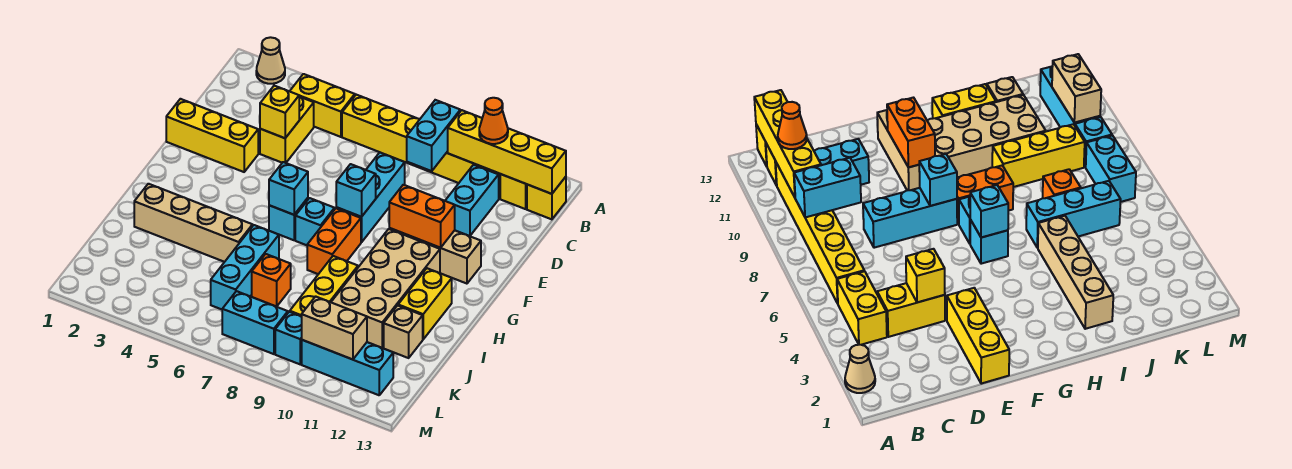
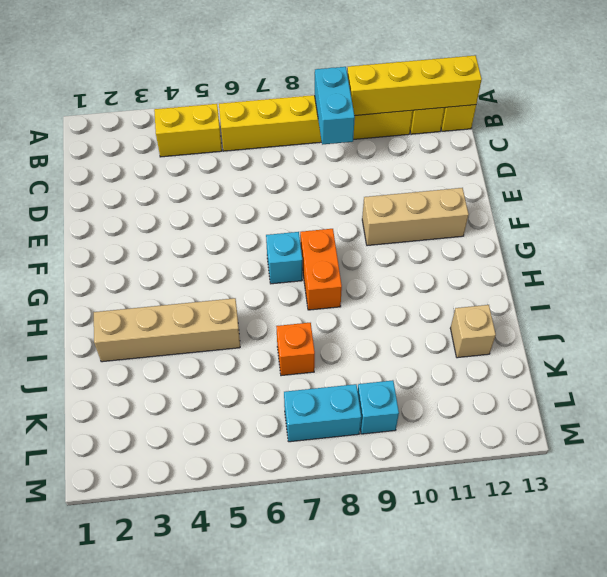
none -> tan cone A2 level 1
none -> yellow brick C4:D4 level 1
none -> cyan brick C11:D11 level 1
none -> cyan brick D8:F8 level 1

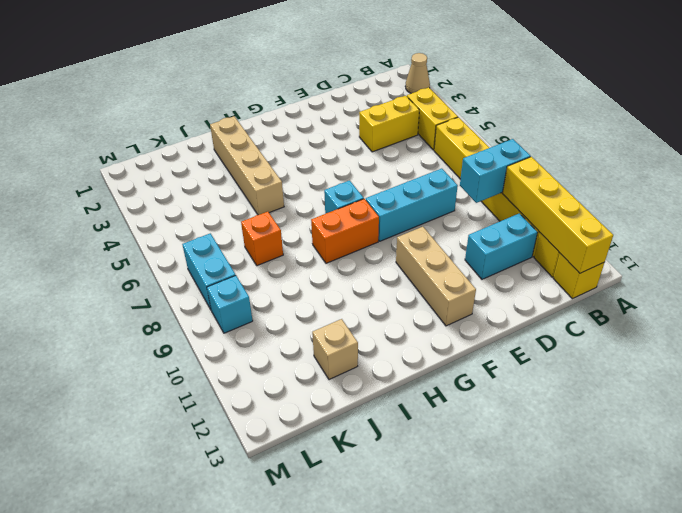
none -> yellow brick E1:E3 level 1
none -> cyan brick G6 level 1
none -> tan brick G10:J11 level 1
none -> yellow brick H12:I12 level 1

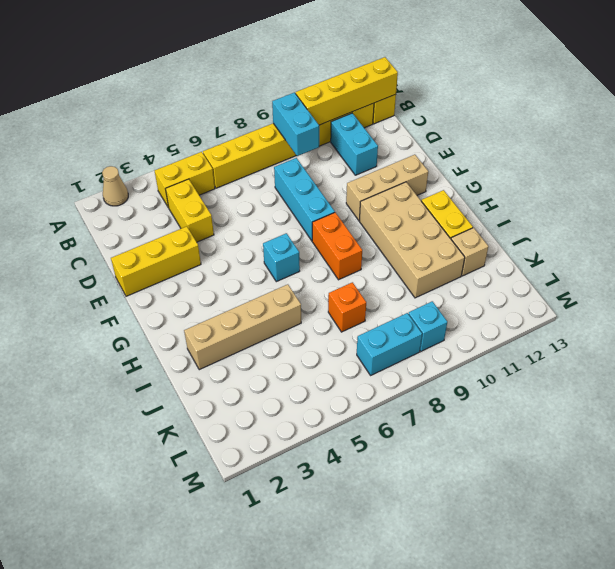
none -> cyan brick G7 level 1
none -> cyan brick I6:K6 level 1
none -> yellow brick I9:K9 level 1
none -> cyan brick L10:L12 level 1

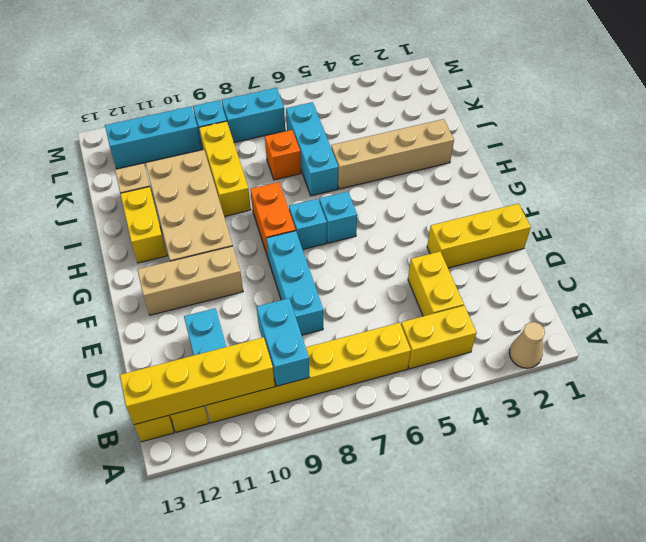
none -> yellow brick D4 level 2
none -> cyan brick F8 level 2
none -> orange brick F10:F11 level 2
none -> cyan brick G6 level 2

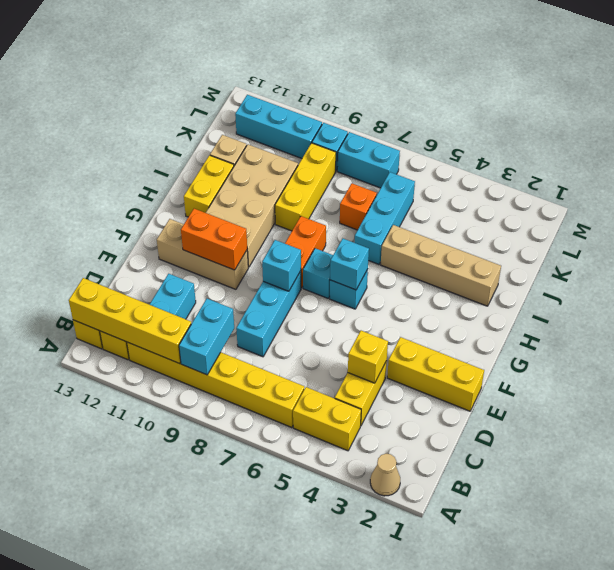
none -> tan brick L10:L11 level 2
none -> orange cone B11 level 3

